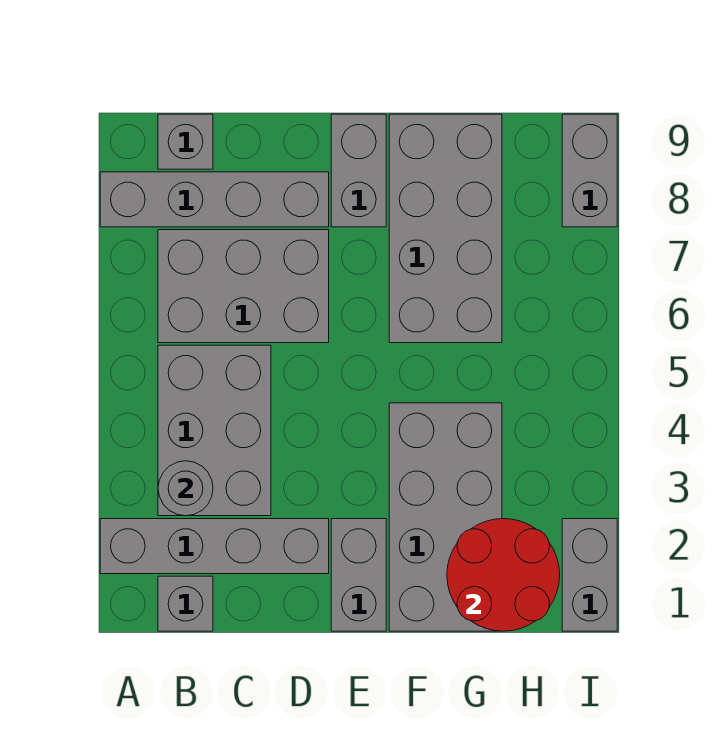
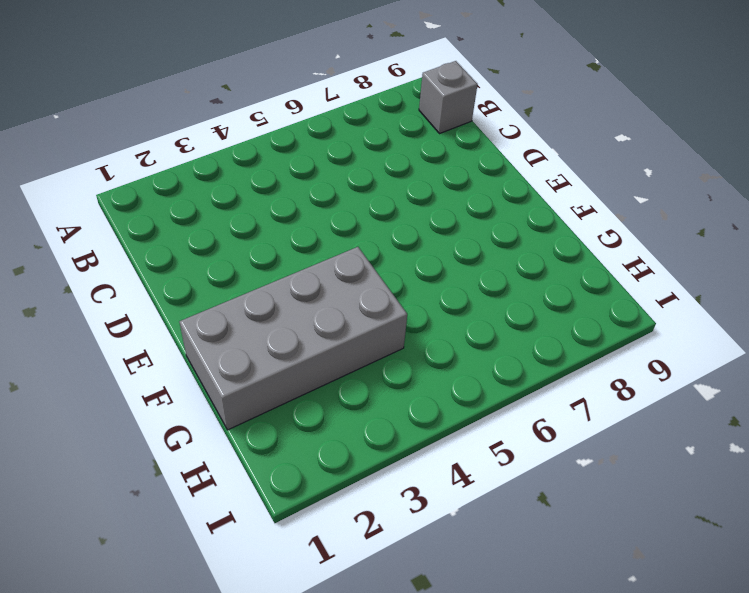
none -> grey brick A2:D2 level 1
none -> grey brick A8:D8 level 1
none -> grey brick B1 level 1

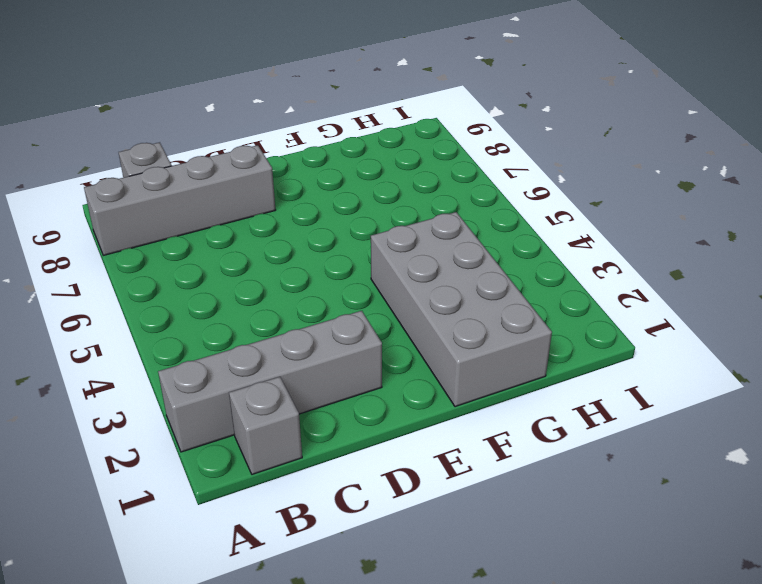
none -> grey brick B3:C5 level 1
none -> grey brick B6:D7 level 1
none -> grey brick E1:E2 level 1

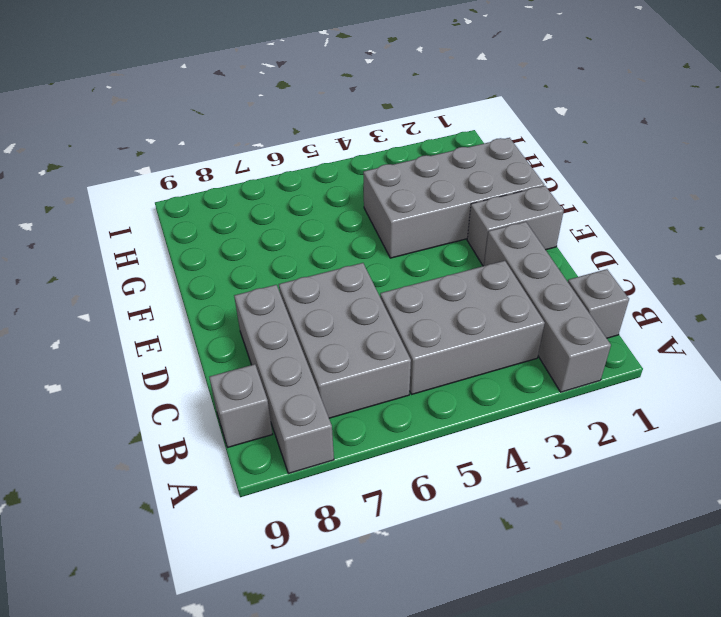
none -> grey brick E8:E9 level 1
none -> grey brick F6:G9 level 1
none -> grey brick I1:I2 level 1

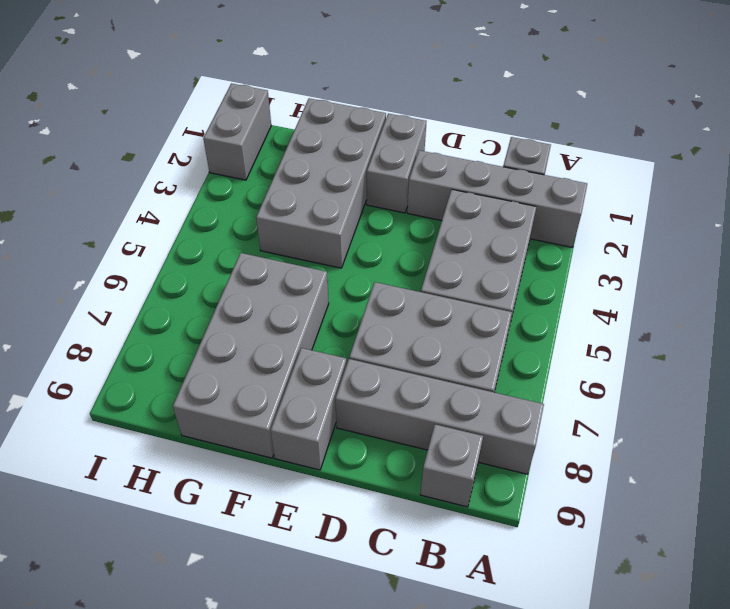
none -> grey brick I8:I9 level 1
none -> grey round brick B3 level 2
none -> red round brick G1:H2 level 2

